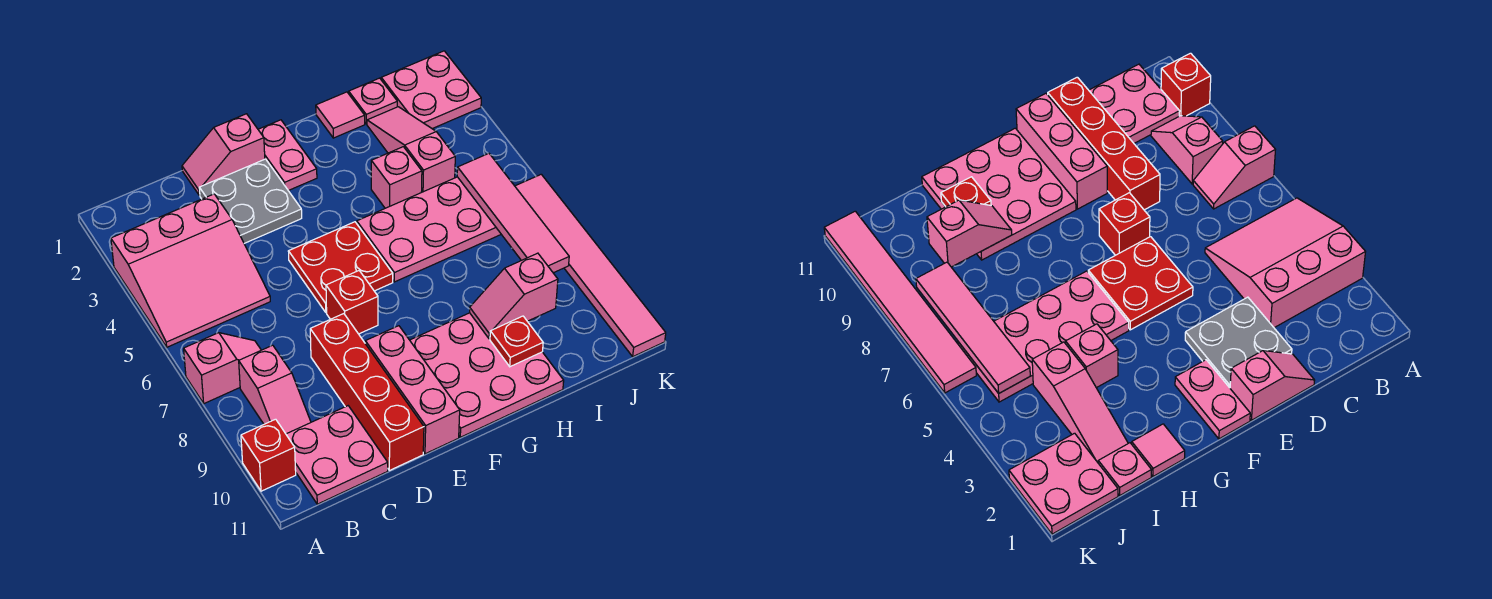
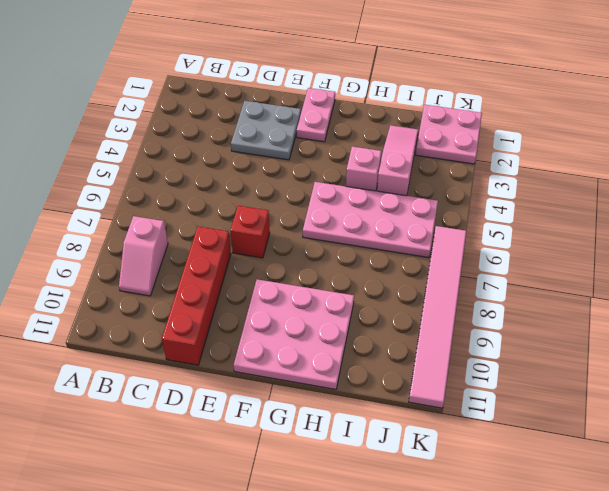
none -> pink slope A3:C5 level 1 top 3
none -> pink slope A7:B7 level 1 top A
none -> red brick A10 level 1

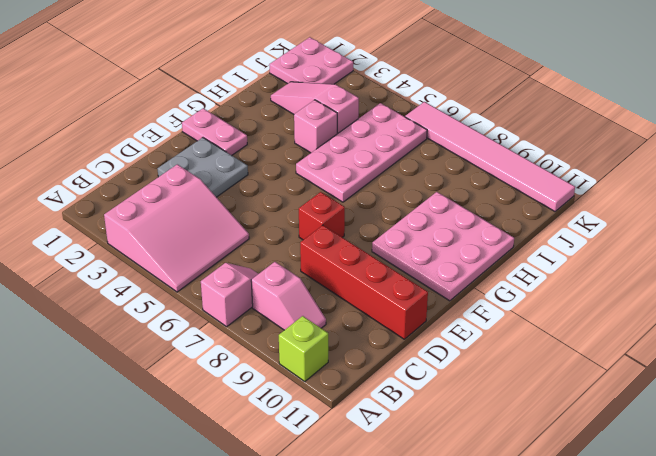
lime brick A10 level 1 -> red brick A10 level 1
none -> pink plate B10:C11 level 1
none -> pink slope D1:E1 level 1 top E
none -> red plate E5:F6 level 1

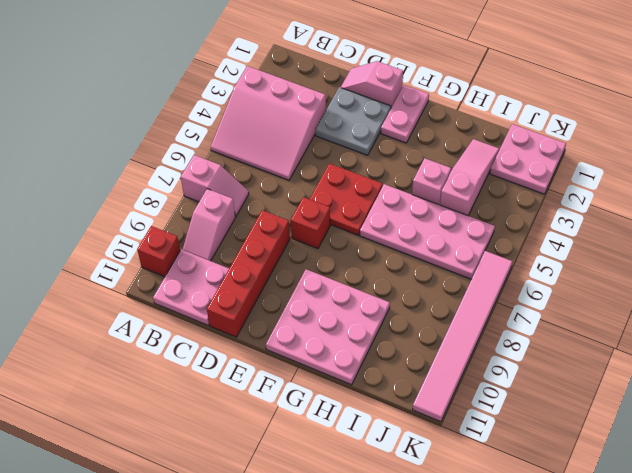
none -> pink brick E9:E11 level 1
none -> pink tile H1 level 1
none -> pink plate I1 level 1

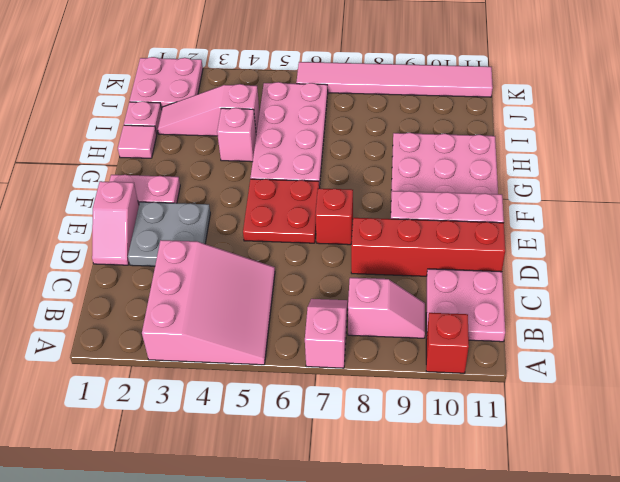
none -> pink slope H9:I9 level 2 top I
none -> red plate H10 level 2
none -> pink tile J5:J8 level 2

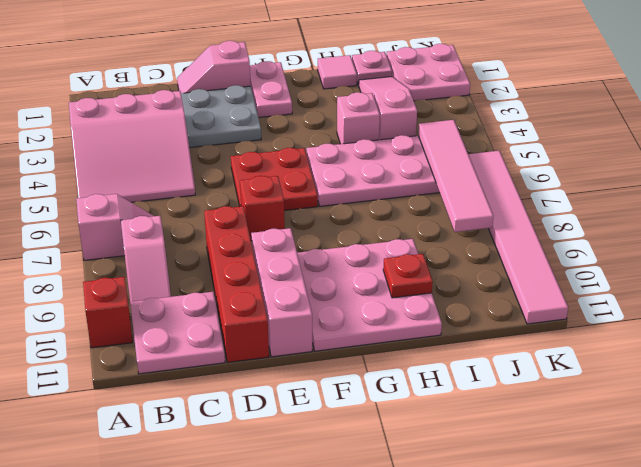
none -> pink slope H9:I9 level 2 top I

